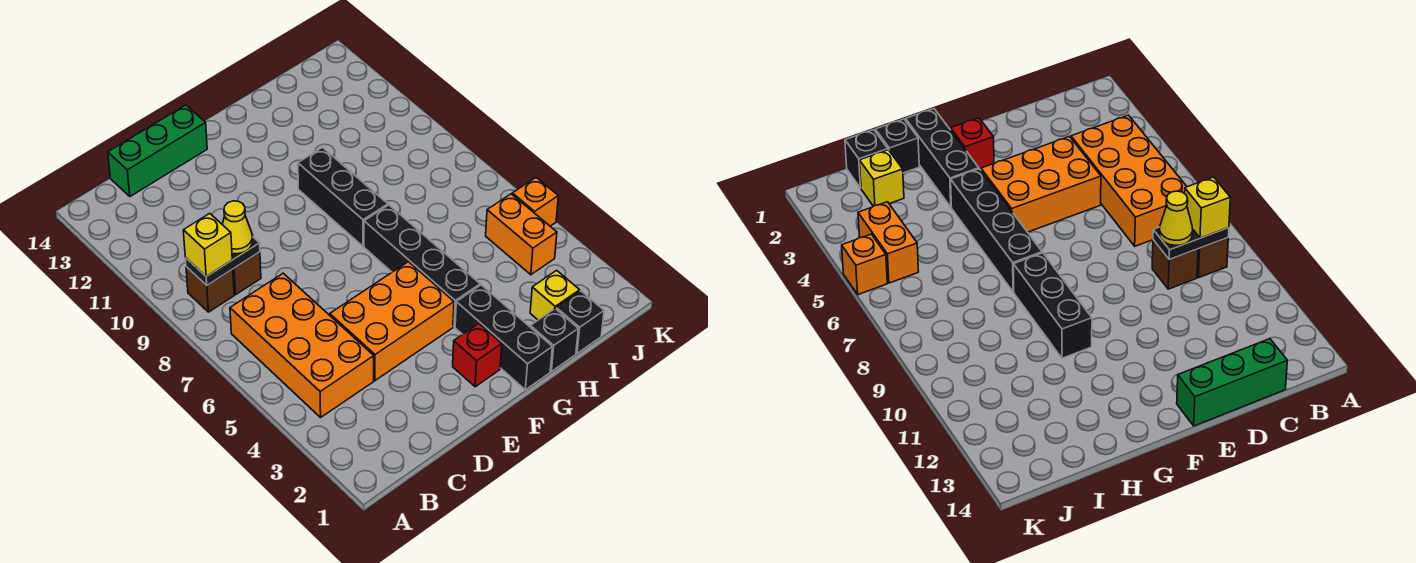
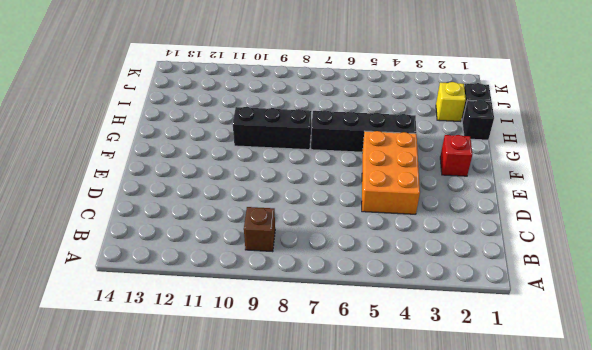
none -> orange brick B4:C7 level 1
none -> brown brick C9 level 1
none -> green brick C14:E14 level 1

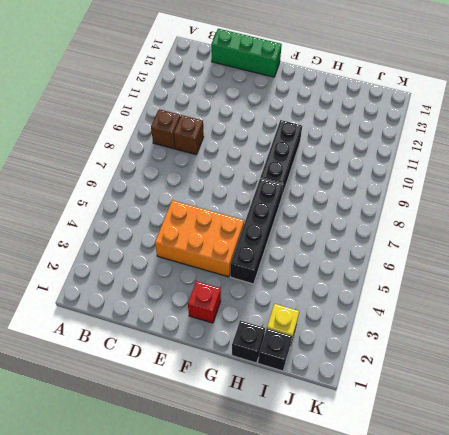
none -> orange brick B4:C7 level 1
none -> black brick G1:G3 level 1
none -> orange brick J4:J5 level 1

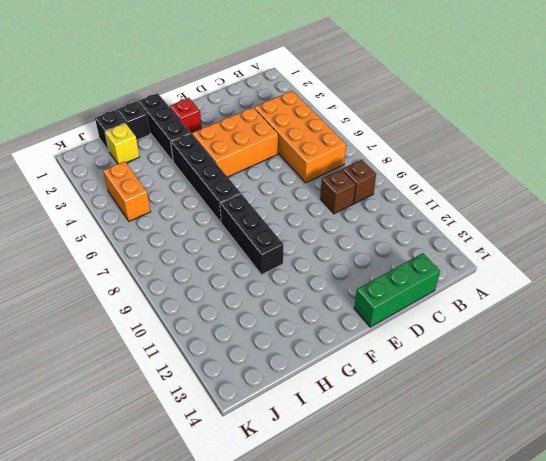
none -> orange brick K5 level 1
none -> black plate B9:C9 level 2
none -> yellow brick B9 level 3

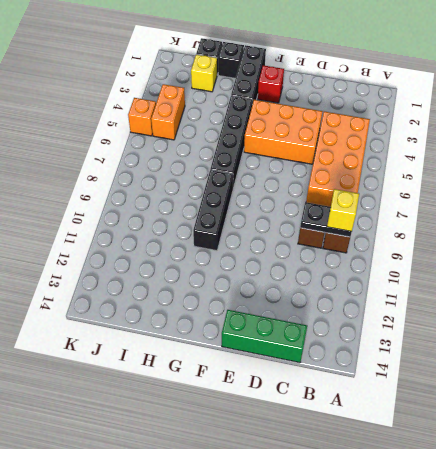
none -> yellow cone C9 level 3

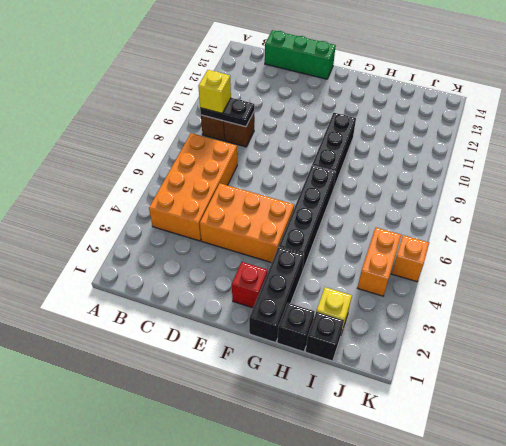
none -> yellow cone C9 level 3

